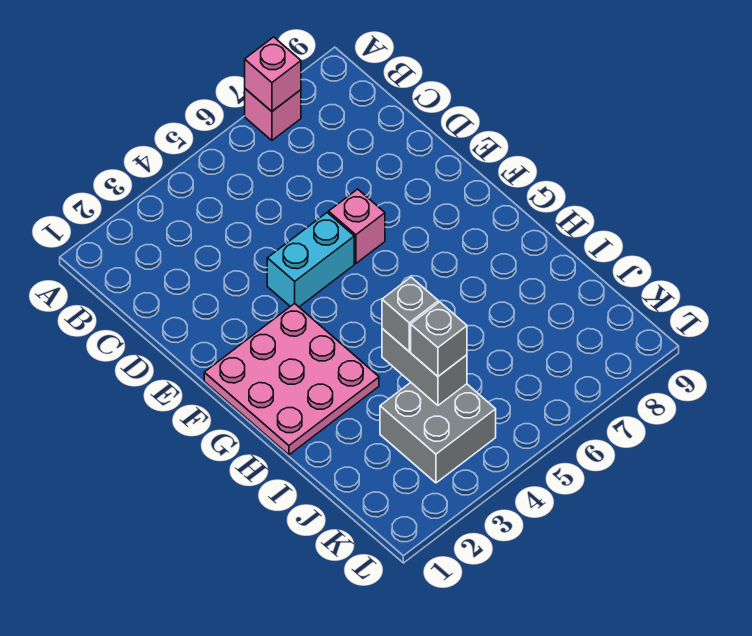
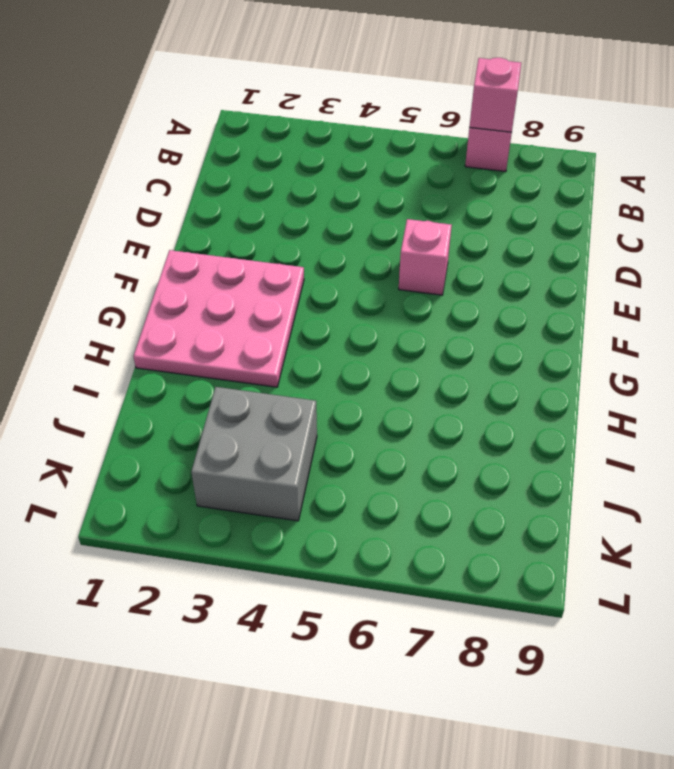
none -> cyan brick E4:E5 level 1
none -> grey brick I4:J4 level 2

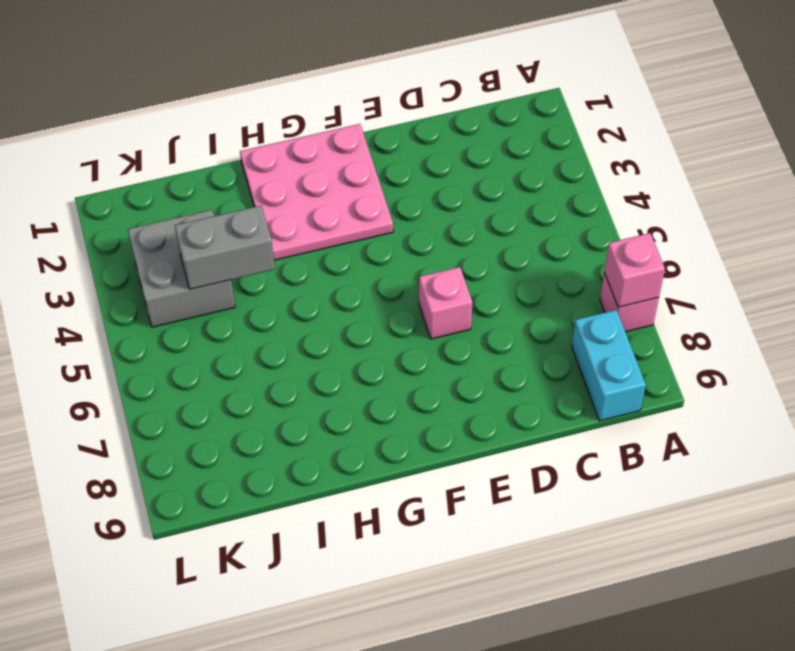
cyan brick B8:B9 level 1 -> cyan brick E4:E5 level 1
none -> grey brick I4 level 3
none -> grey brick J4 level 3

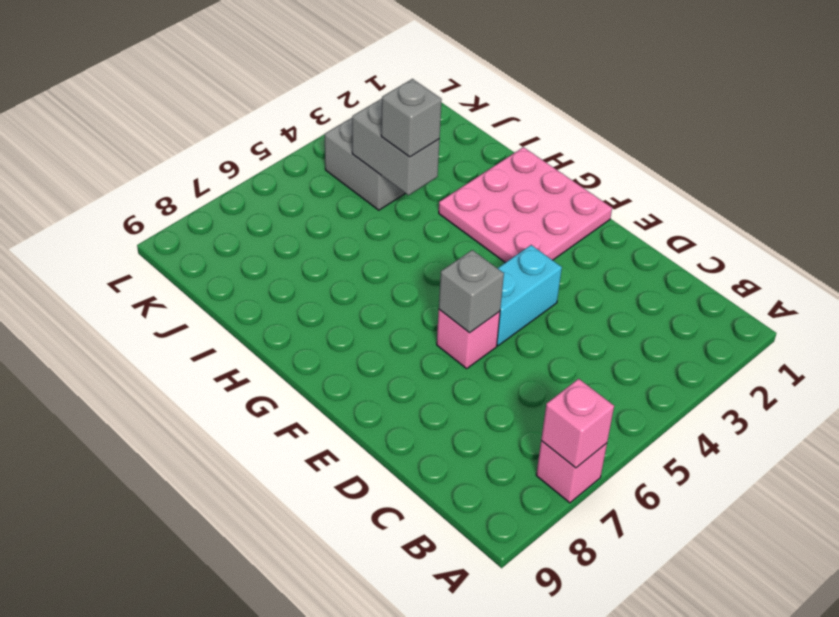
grey brick E6 level 2 -> grey brick J4 level 3

